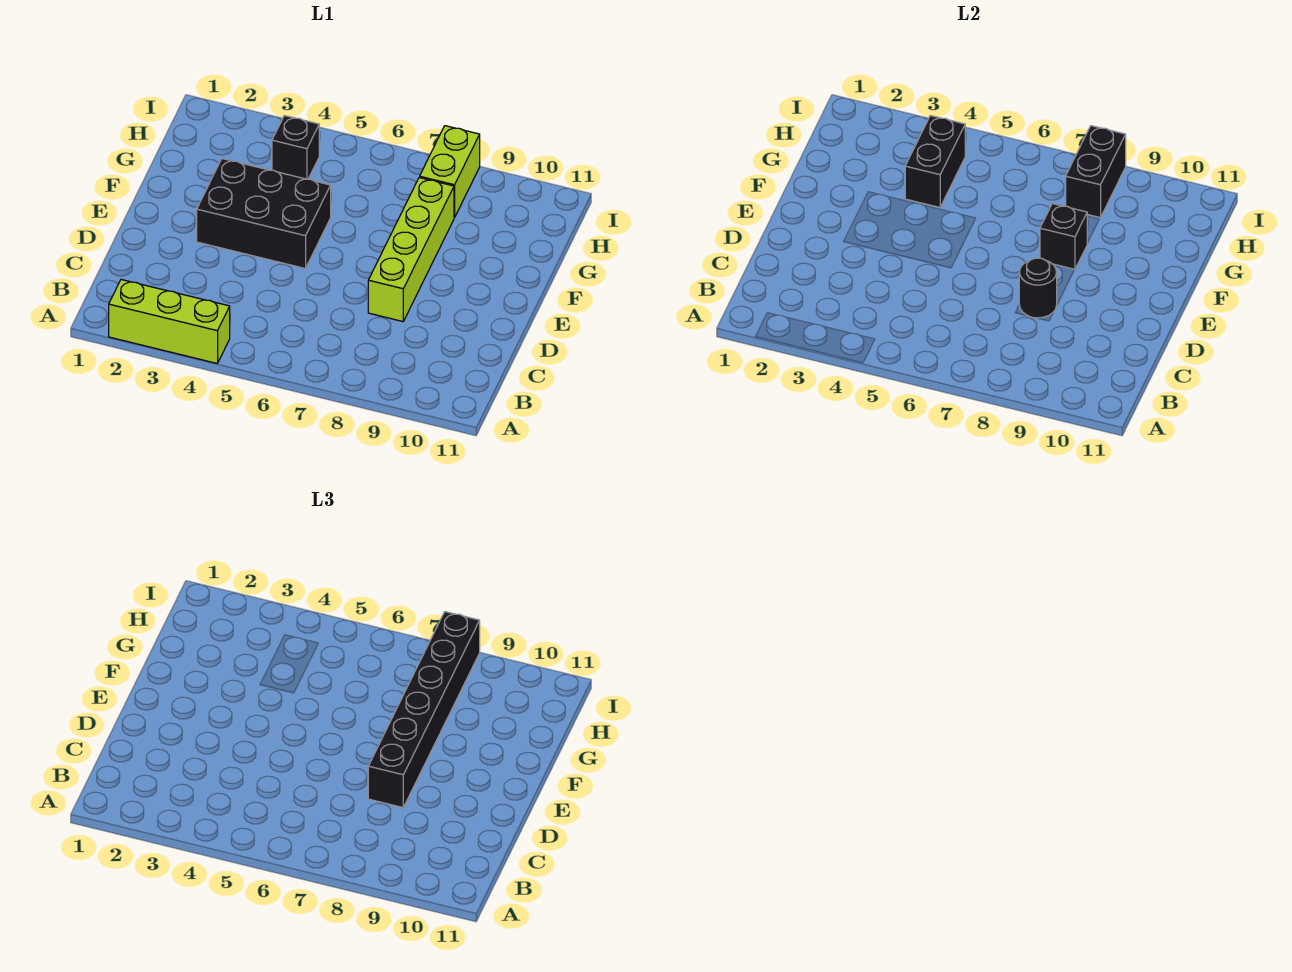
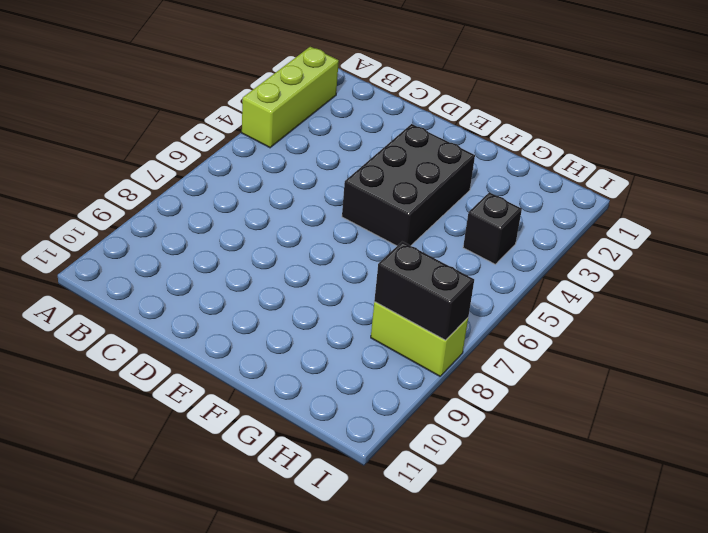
none -> lime brick D8:G8 level 1
none -> black round brick D8 level 2

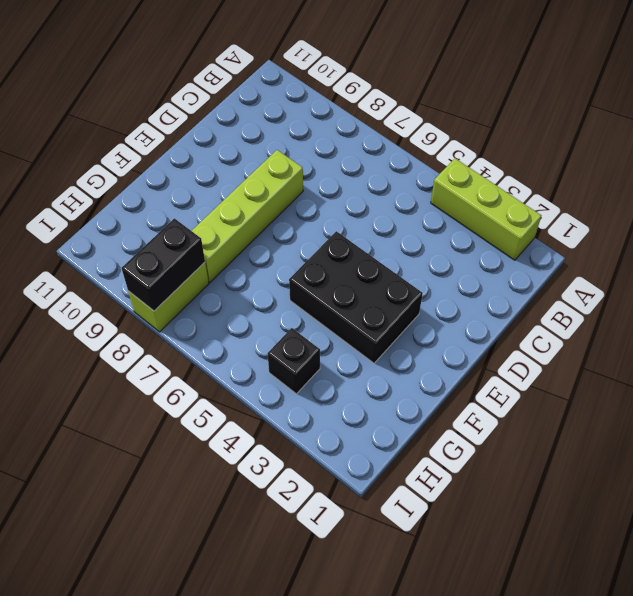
none -> black round brick D8 level 2
none -> black brick F8 level 2

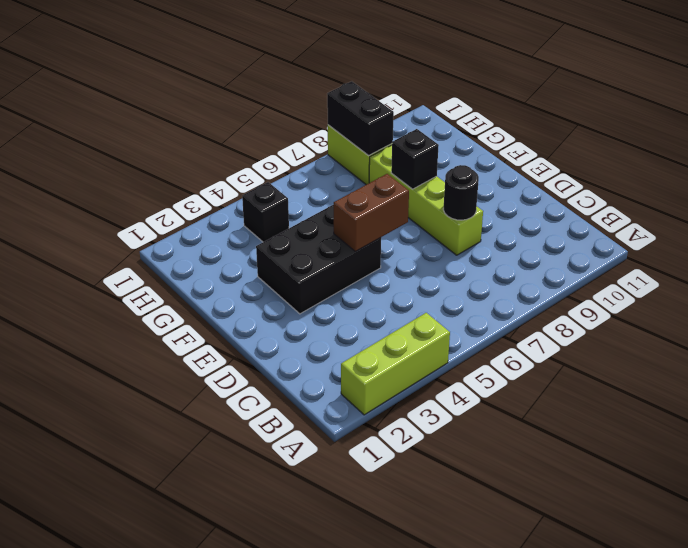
brown brick E5:E6 level 2 -> none
none -> black brick G4:H4 level 2
none -> black brick D8:I8 level 3

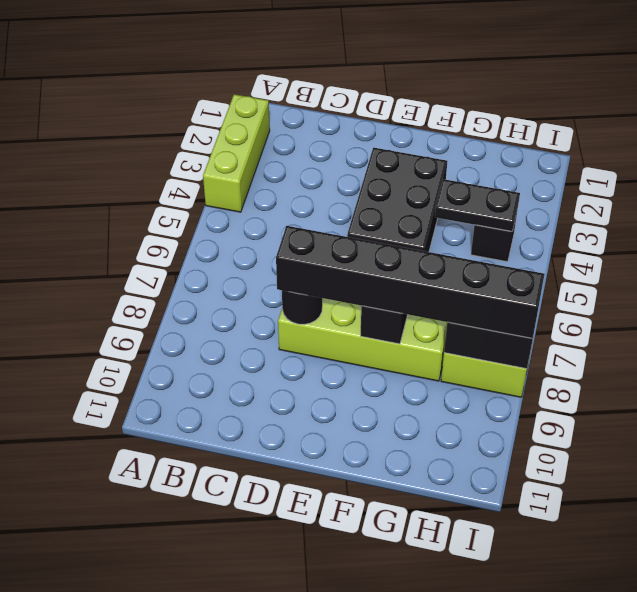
black plate G4:H4 level 2 -> black brick G4:H4 level 2

